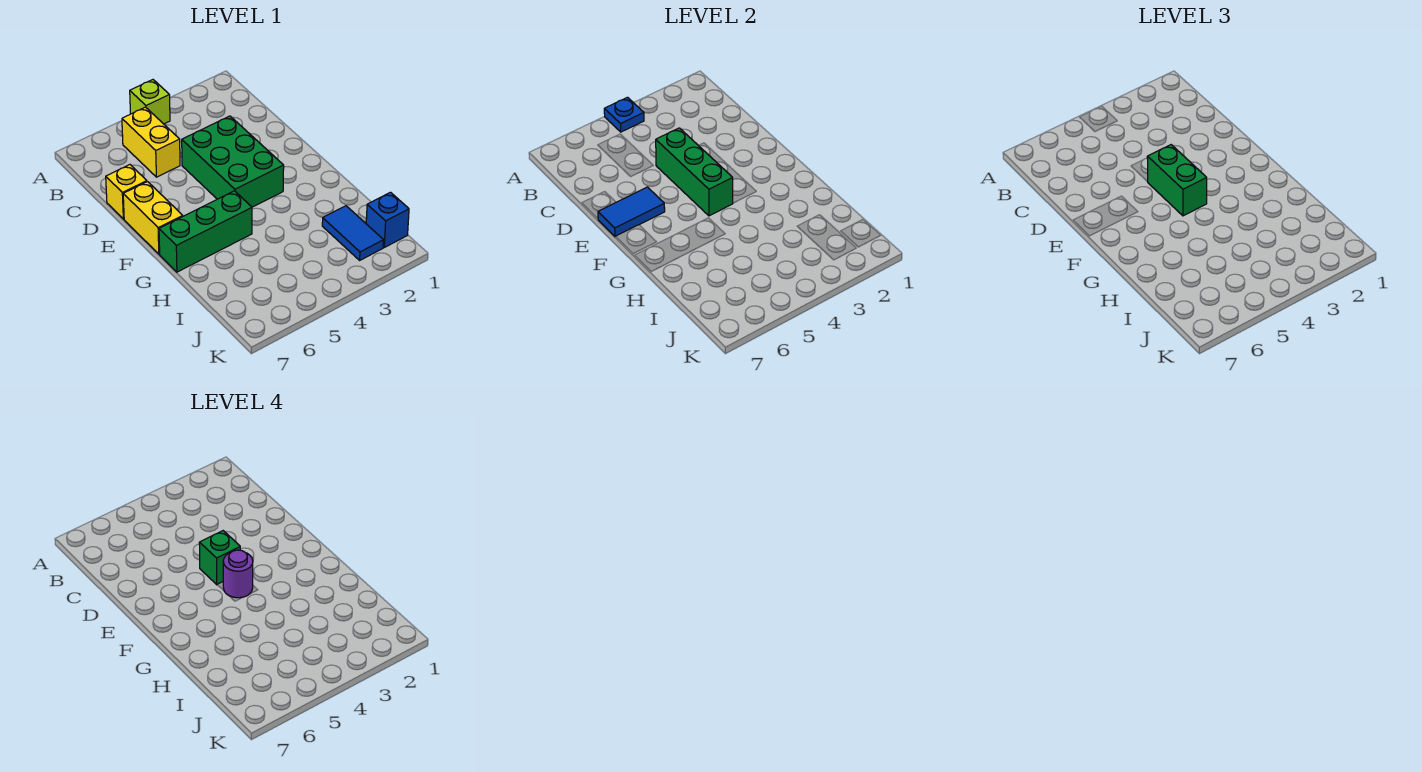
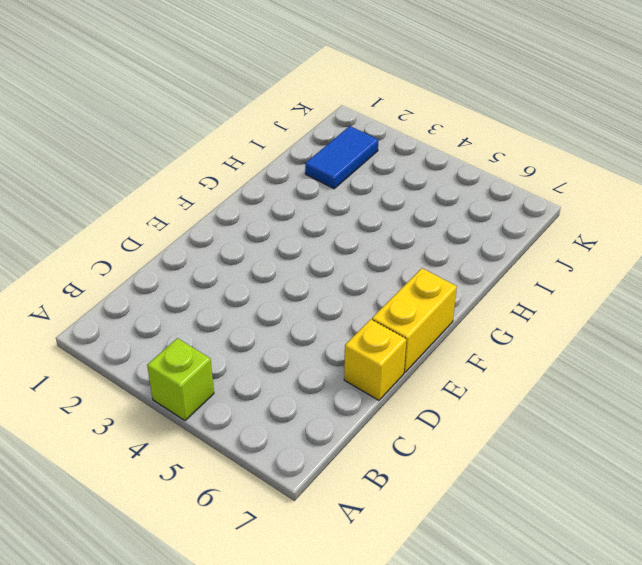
none -> yellow brick B5:C5 level 1
none -> green brick D3:F4 level 1
none -> green brick G5:G7 level 1

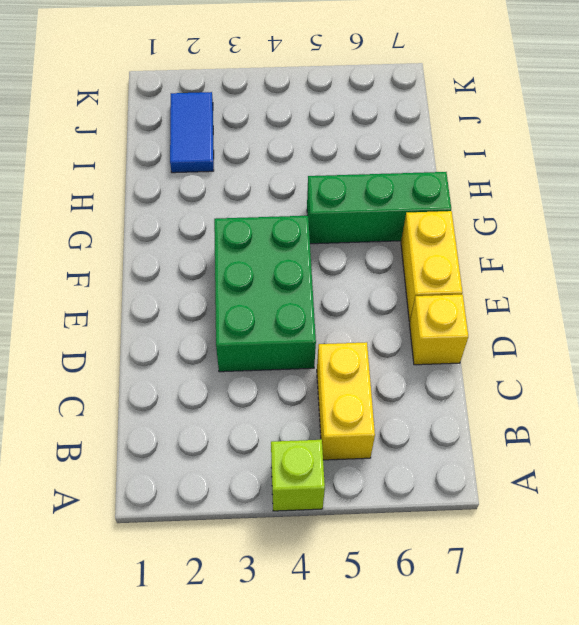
none -> blue brick J1 level 1
none -> blue plate A4 level 2
none -> green brick D4:F4 level 2

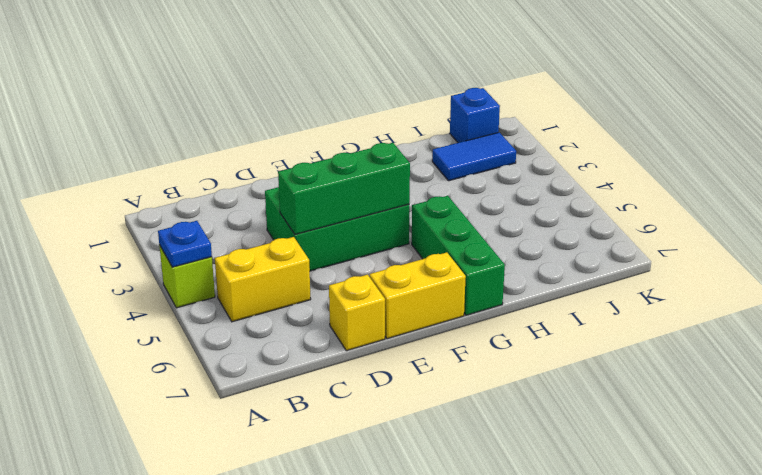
none -> blue tile E6:E7 level 2
none -> green brick E4:F4 level 3
none -> green brick E4 level 4

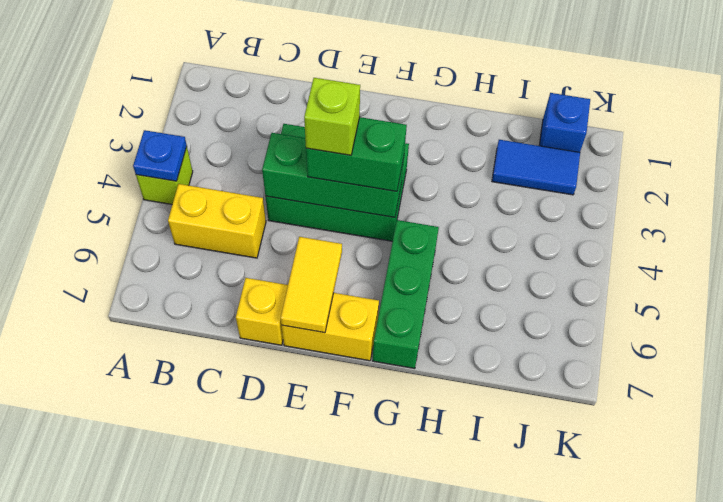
lime brick E4 level 4 -> green brick E4 level 4
yellow tile E6:E7 level 2 -> blue tile E6:E7 level 2
none -> purple round brick F4 level 4

